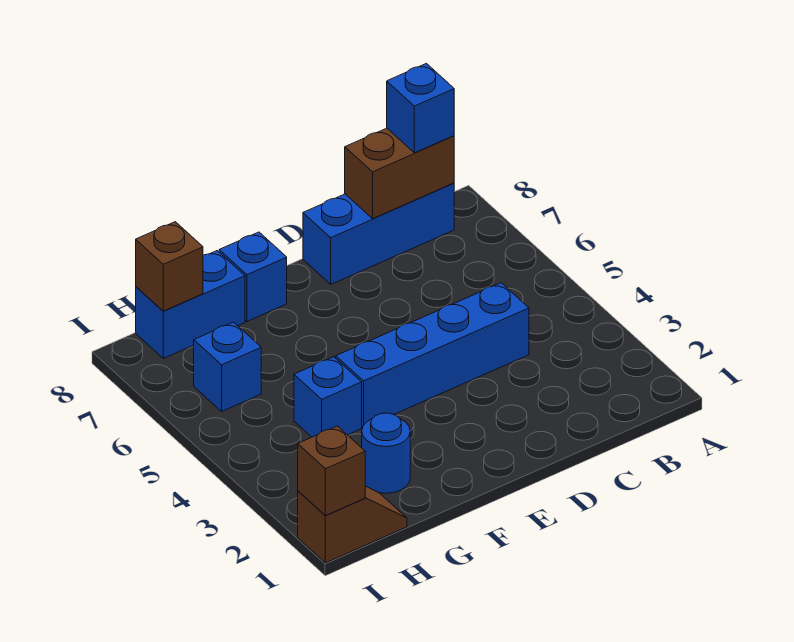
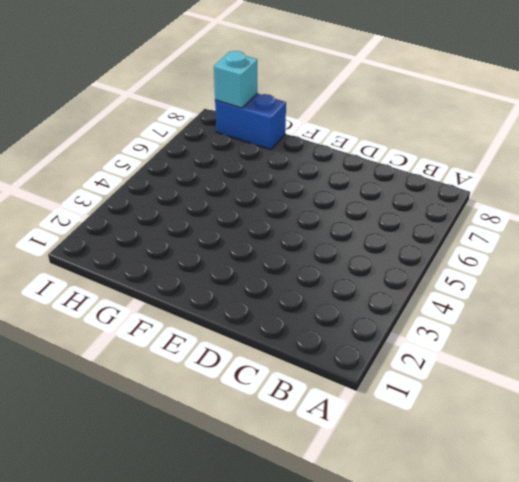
cyan brick H8 level 2 -> brown brick H8 level 2
none -> blue brick B8:D8 level 1
none -> blue brick C4:F4 level 1
none -> blue brick F8 level 1

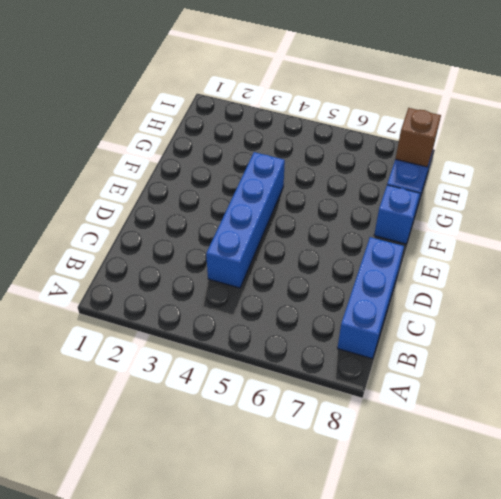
none -> blue round brick G2 level 1
none -> blue brick G4 level 1
none -> brown slope H1:I1 level 1 top I

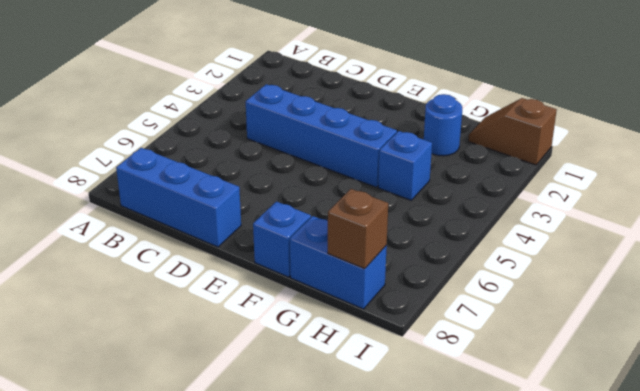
none -> blue brick H6 level 1
none -> brown brick B8:C8 level 2
none -> brown brick I1 level 2

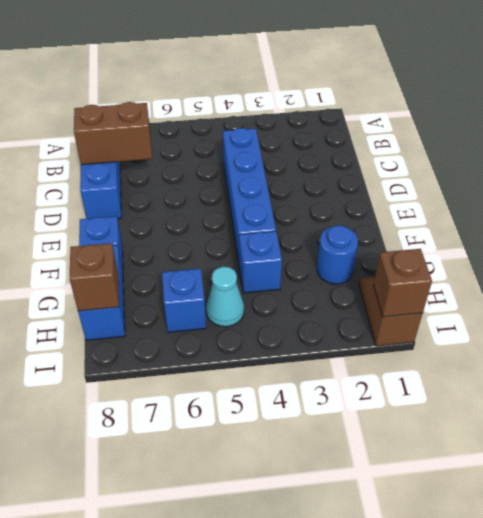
brown brick C7:C8 level 2 -> brown brick B8:C8 level 2
cyan cone H5 level 1 -> none
none -> blue brick B8 level 3

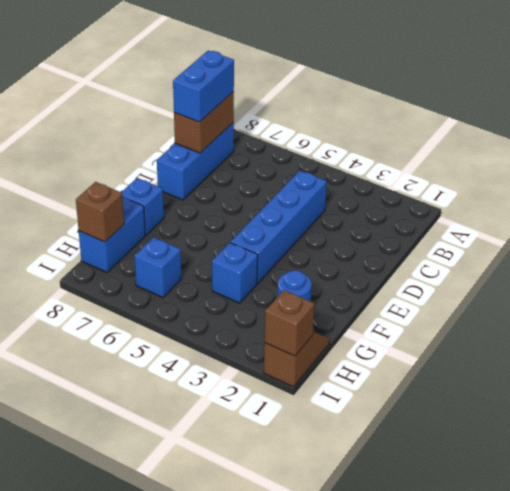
blue brick B8:C8 level 3 -> blue brick B8 level 3

